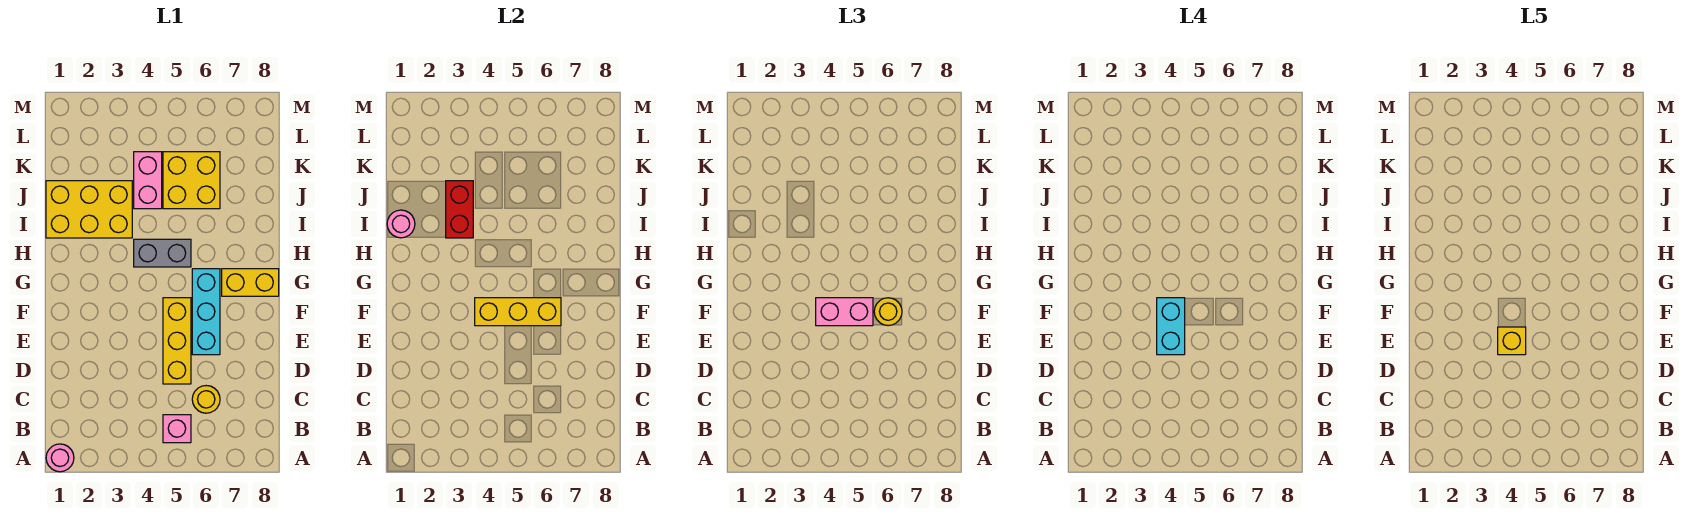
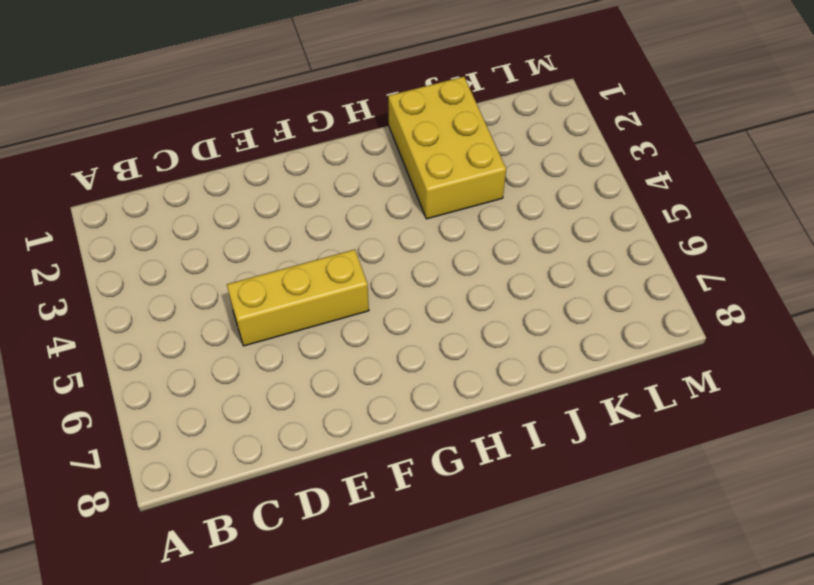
none -> pink round brick A1 level 1
none -> pink brick B5 level 1
none -> yellow round brick C6 level 1

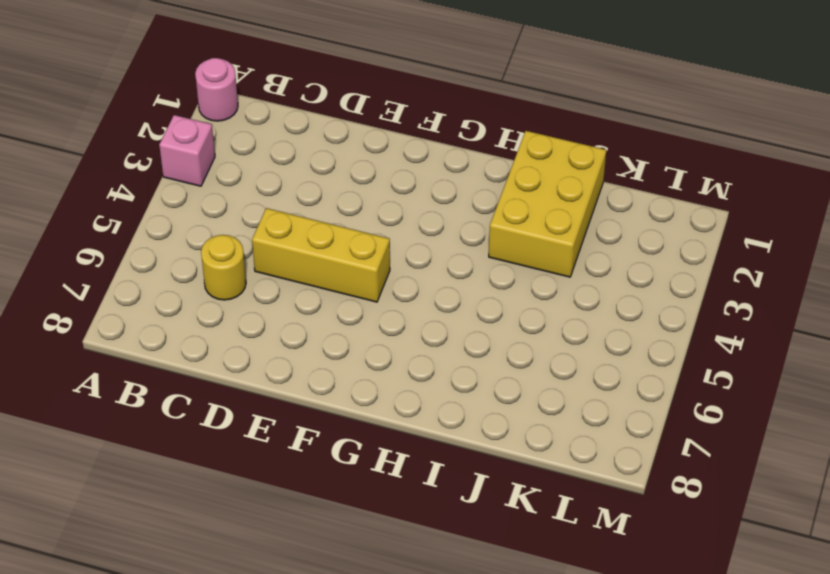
pink brick A3 level 1 -> pink brick B5 level 1
none -> cyan brick E6:G6 level 1
none -> yellow brick G7:G8 level 1
none -> grey brick H4:H5 level 1

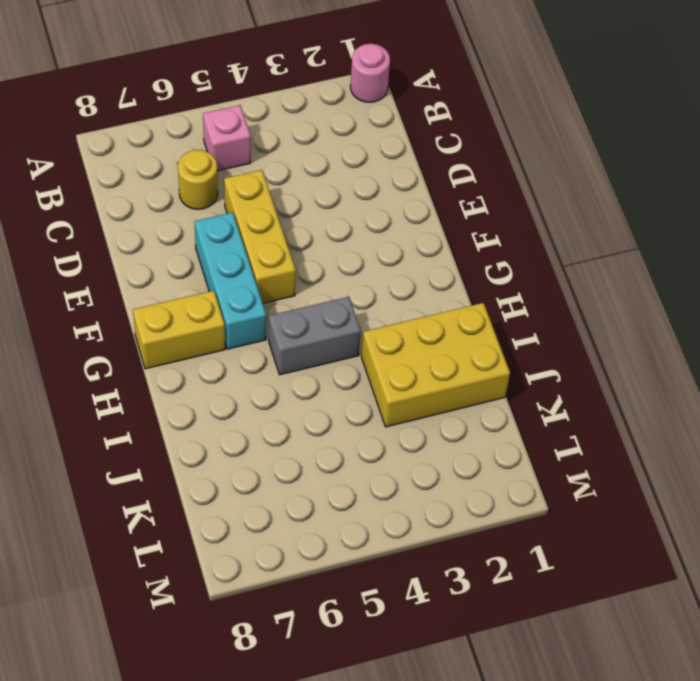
none -> pink brick J4:K4 level 1
none -> yellow brick J5:K6 level 1
none -> yellow brick F4:F6 level 2

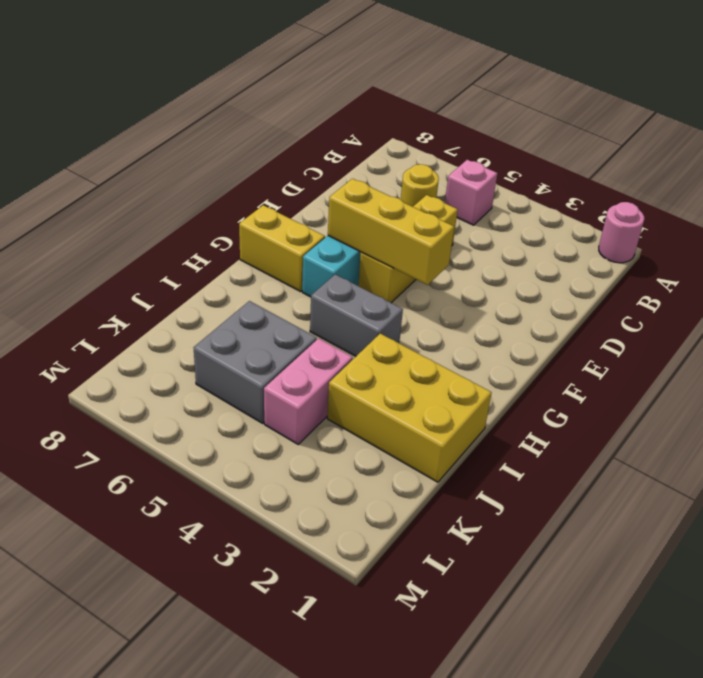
grey brick J5:K6 level 1 -> yellow brick J5:K6 level 1
none -> pink round brick I1 level 2
none -> red brick I3:J3 level 2
none -> pink brick F4:F5 level 3

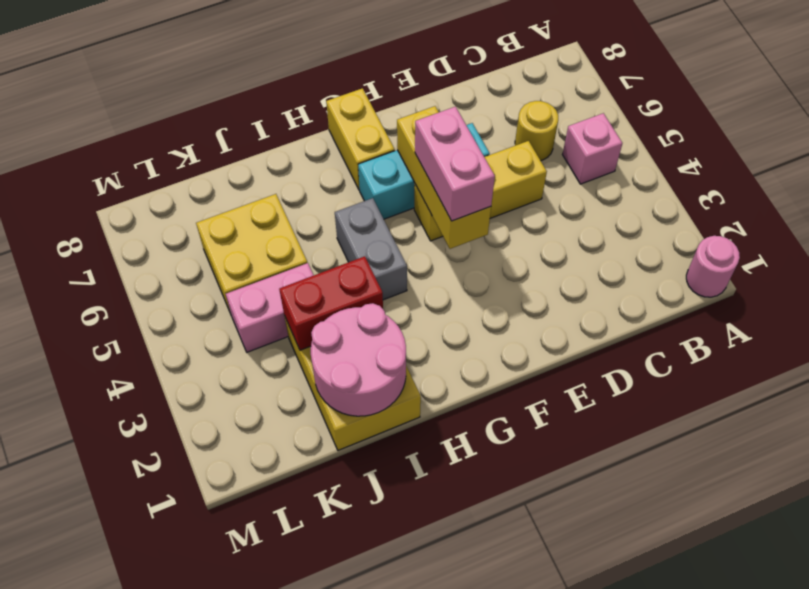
pink round brick I1:J2 level 2 -> pink round brick I1 level 2
none -> yellow round brick F6 level 3
none -> cyan brick E4:F4 level 4
none -> yellow brick E4 level 5

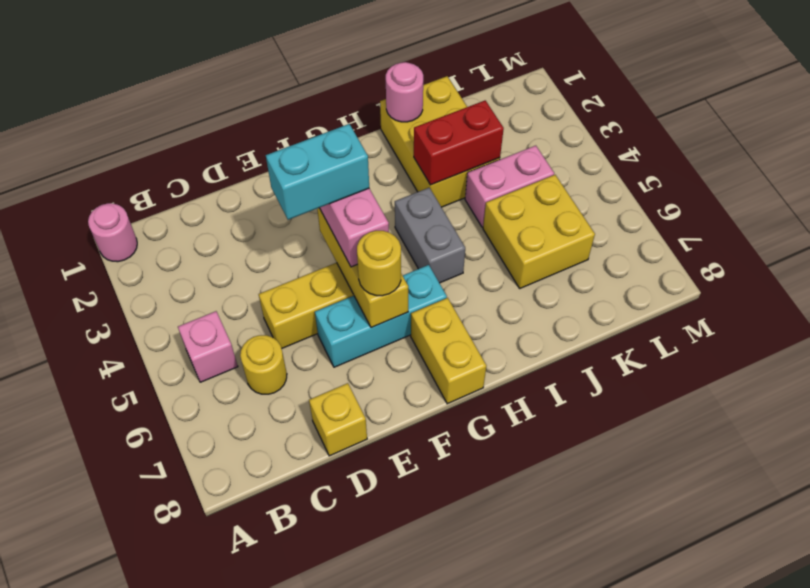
yellow brick D8 level 1 -> yellow brick E4 level 5

